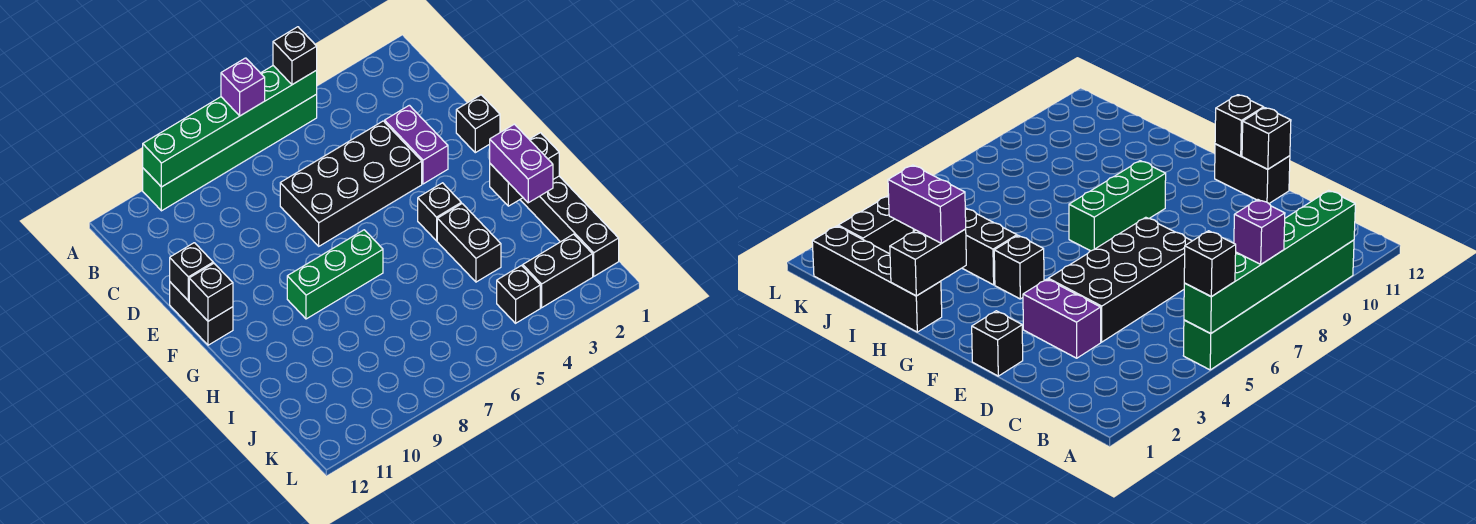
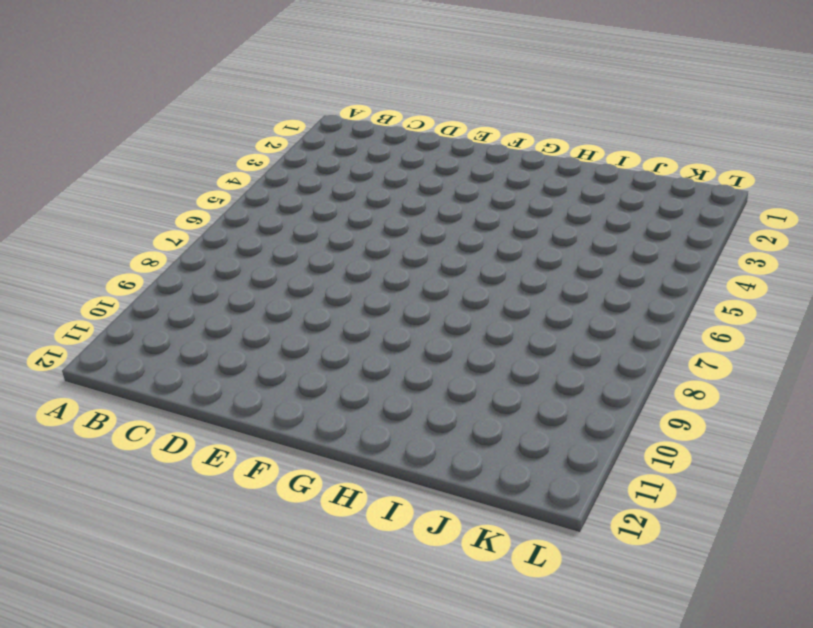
none -> green brick A5:A10 level 1
none -> purple brick D3:E3 level 1
none -> black brick D4:E7 level 1

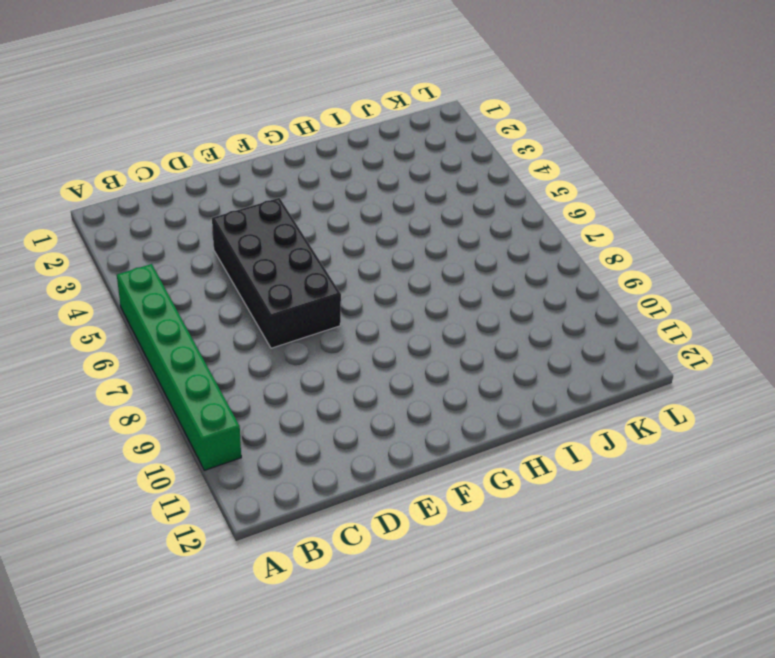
none -> purple brick D3:E3 level 1
none -> black brick E1 level 1
none -> black brick E12:F12 level 1

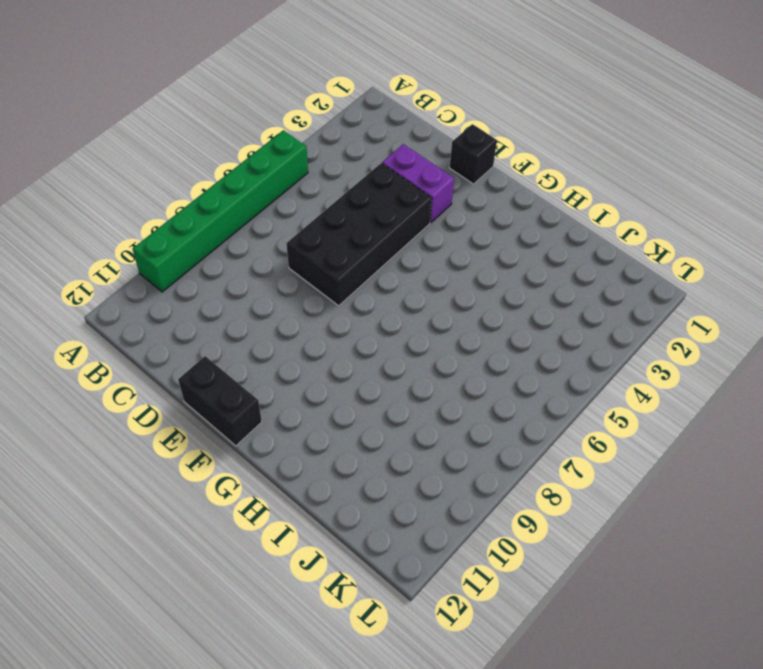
none -> black brick G4 level 1
none -> green brick G7:G9 level 1
none -> black brick H1:K1 level 1

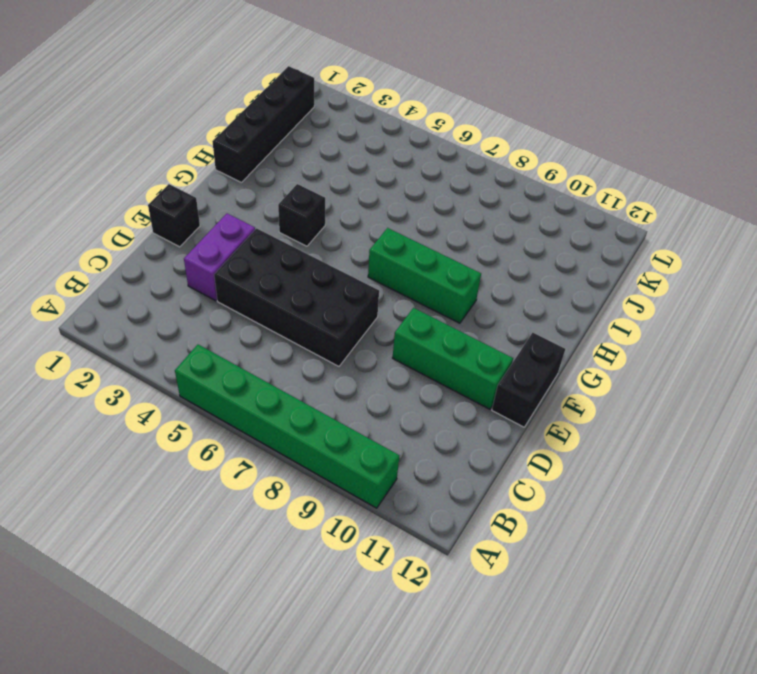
green brick E9:E11 level 1 -> none
none -> black brick H4:I4 level 1
none -> black brick K2:K3 level 1
none -> black brick K4 level 1

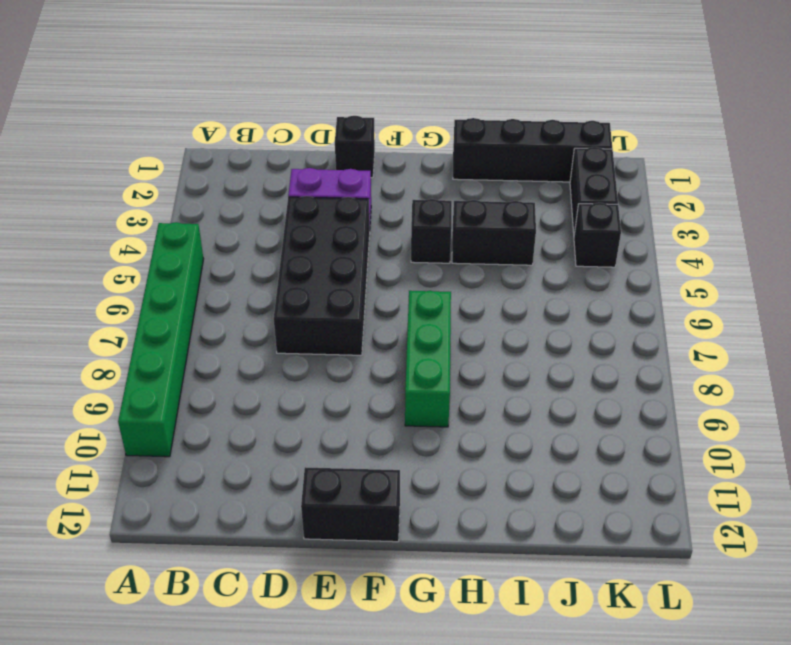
none -> green brick A5:A10 level 2
none -> black brick E12 level 2
none -> black brick F12 level 2

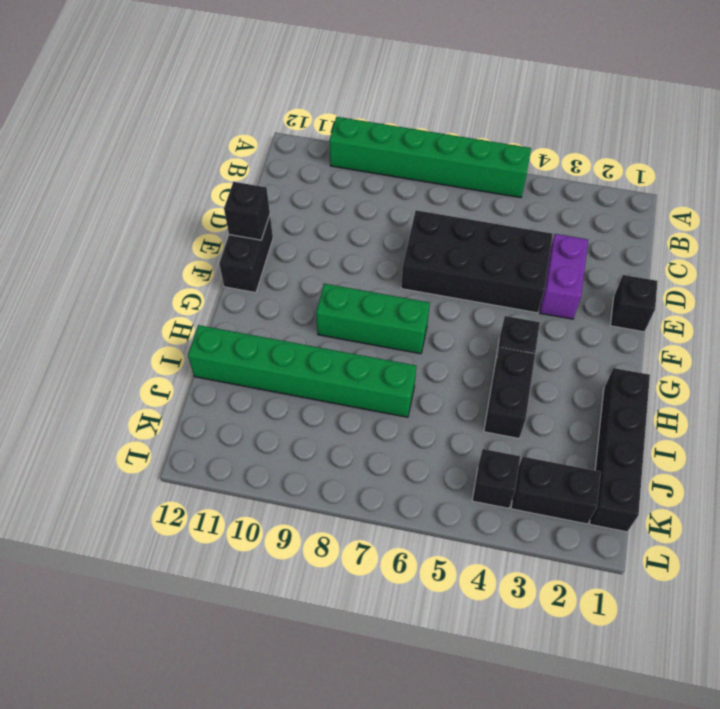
green brick I7:I12 level 1 -> green brick A5:A10 level 2
none -> black brick F12 level 2
none -> black brick H1:H2 level 2
none -> black brick A5 level 3

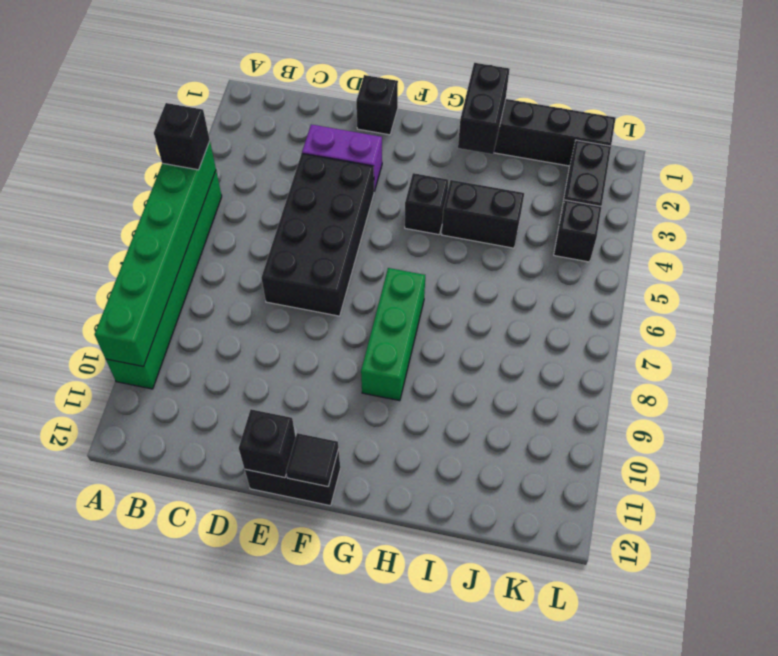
black tile F12 level 2 -> black brick F12 level 2
none -> purple brick A7 level 3
none -> purple brick H2:I2 level 3

